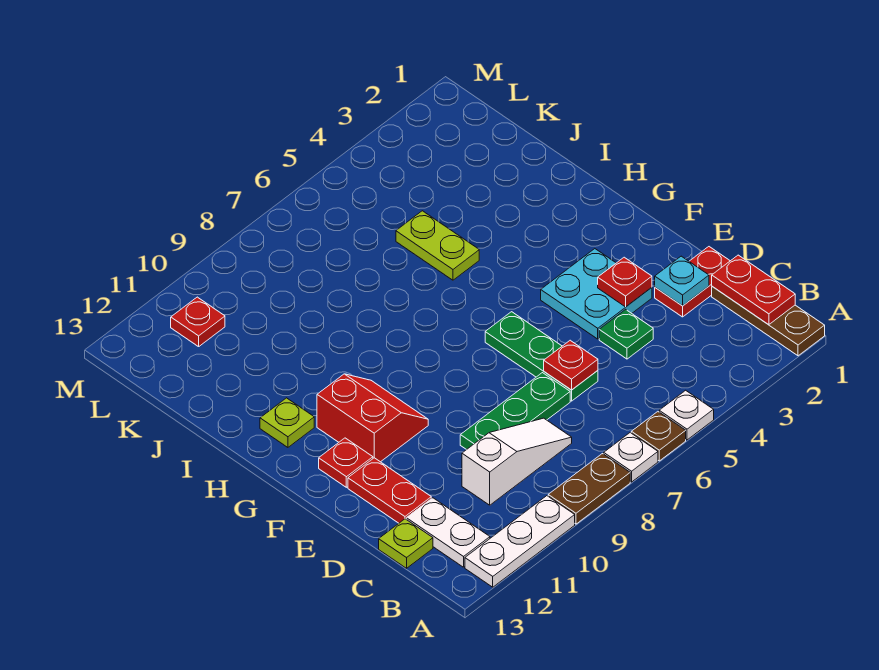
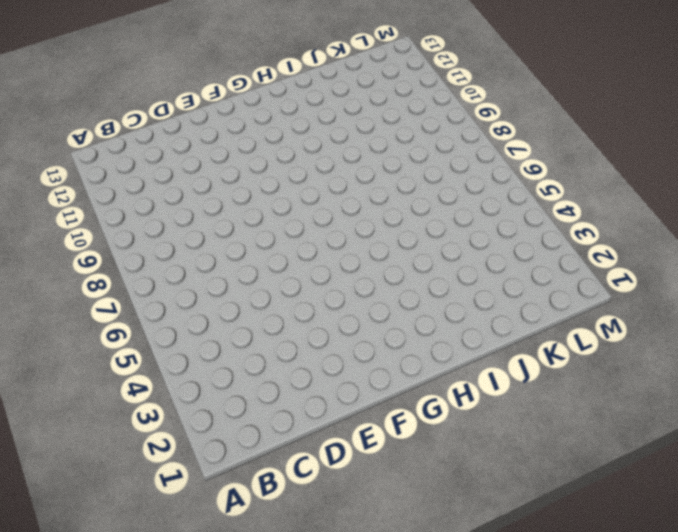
none -> brown plate A1:C1 level 1
none -> white plate A5 level 1
none -> brown plate A6 level 1

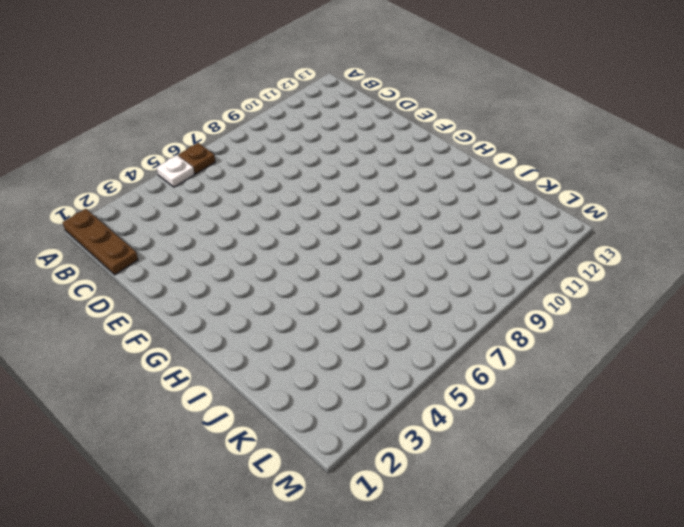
none -> white plate A7 level 1
none -> brown plate A8:A9 level 1
none -> white plate A10:A12 level 1

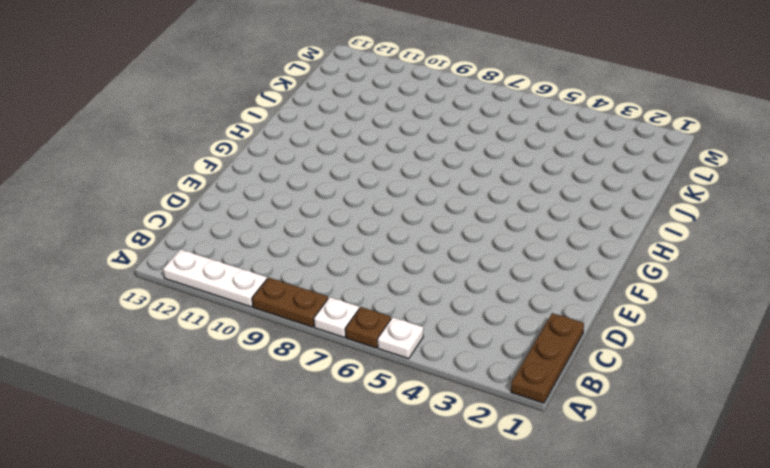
none -> white plate B12:C12 level 1
none -> white slope C8:C10 level 1 top 10
none -> lime plate C13 level 1

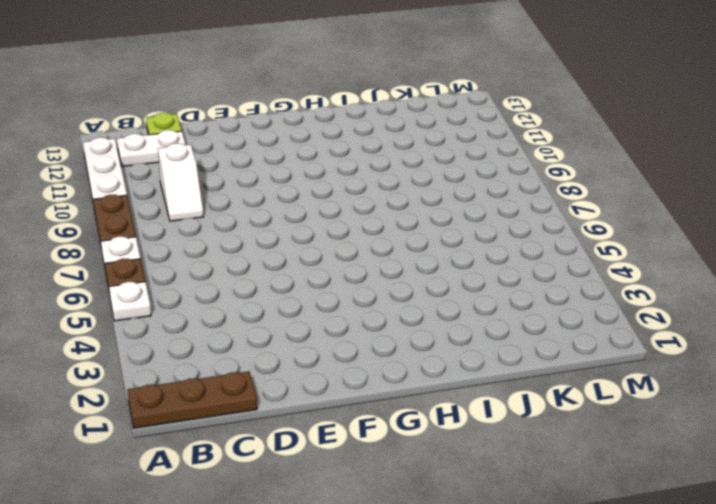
white slope C9:C10 level 1 top 10 -> white slope C8:C10 level 1 top 10
none -> red plate D1:D2 level 1
none -> green plate D4 level 1
none -> green plate D6:F6 level 1

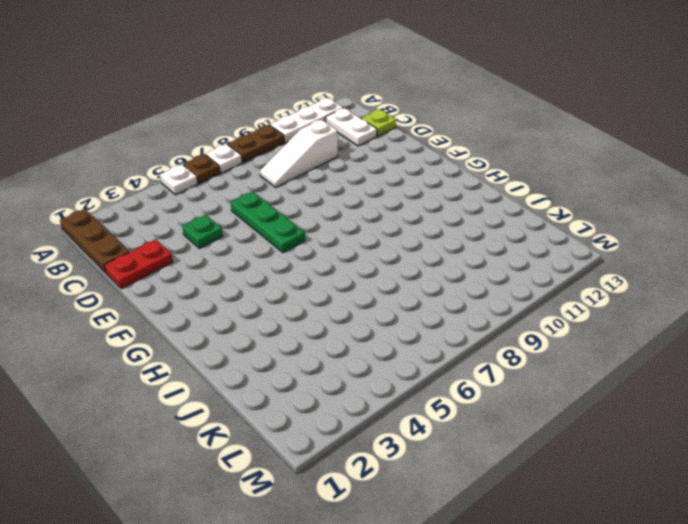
none -> green plate D7:D9 level 1
none -> red plate D12:E12 level 1
none -> cyan plate E3:F4 level 1

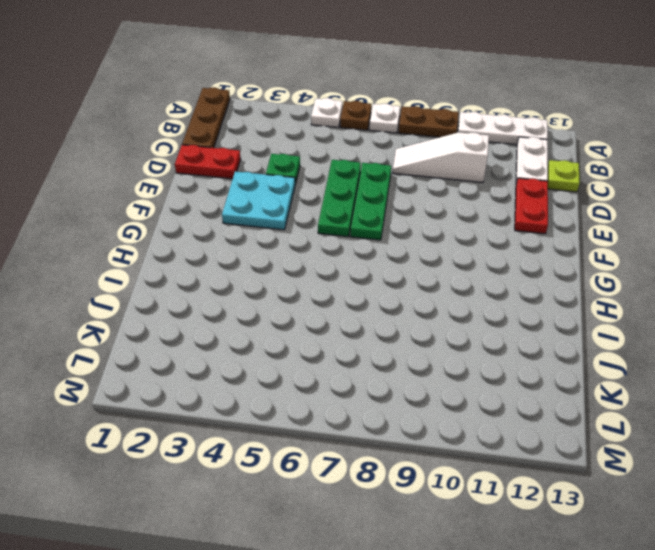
green plate D7:F7 level 1 -> green plate D7:D9 level 1
none -> red slope F10:G11 level 1 top 11
none -> red plate F12 level 1
none -> lime plate H12 level 1

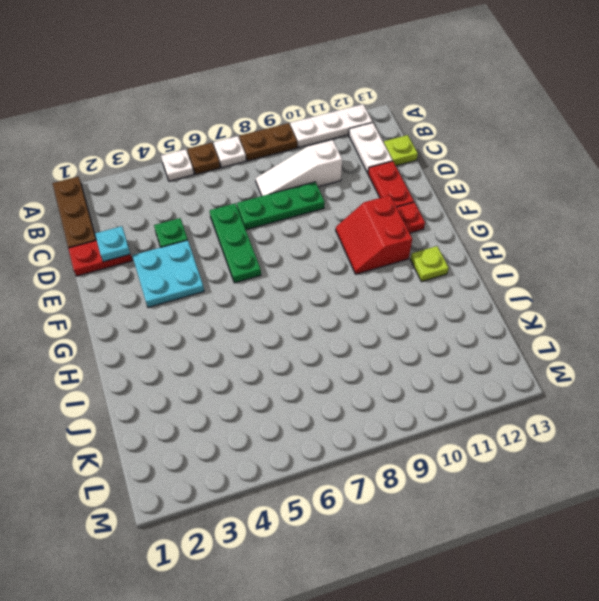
none -> lime plate I5:J5 level 1
none -> red plate L11 level 1
none -> red plate B1:C1 level 2

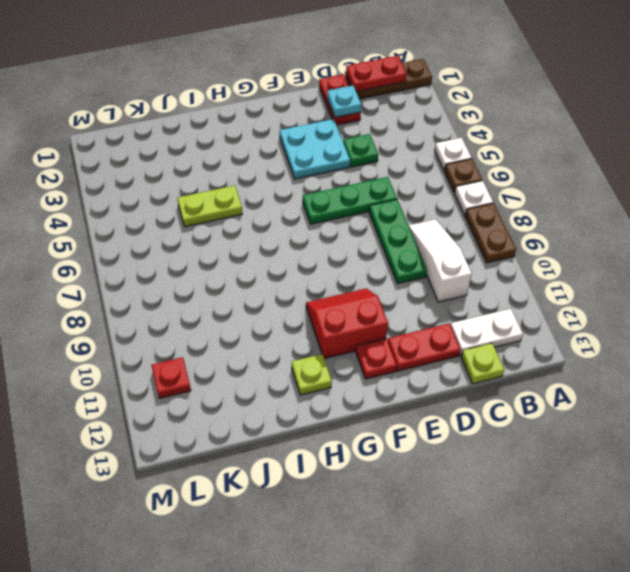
none -> white plate A10:A12 level 1
none -> red plate D6 level 2
none -> red plate E3 level 2

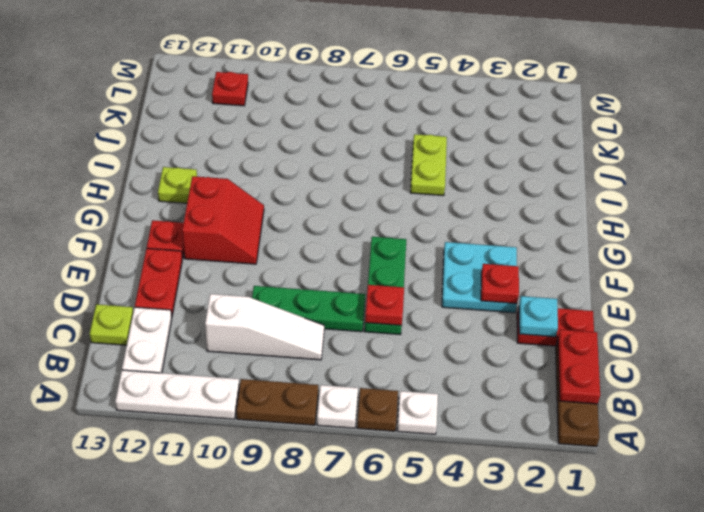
none -> green plate D4 level 1

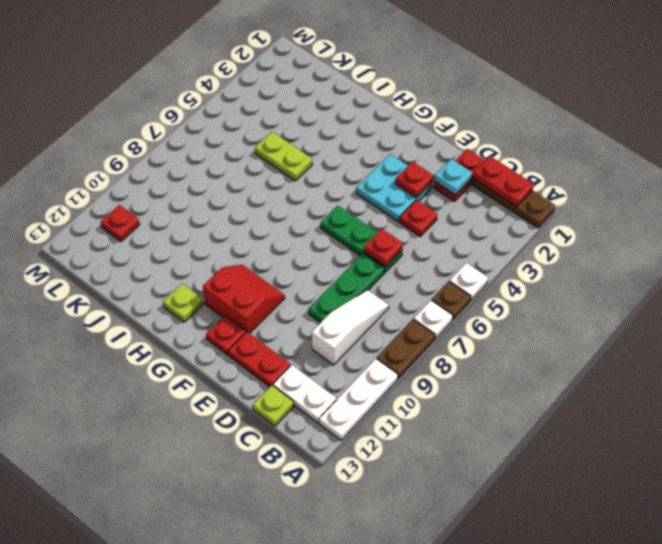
red plate D4 level 1 -> green plate D4 level 1

